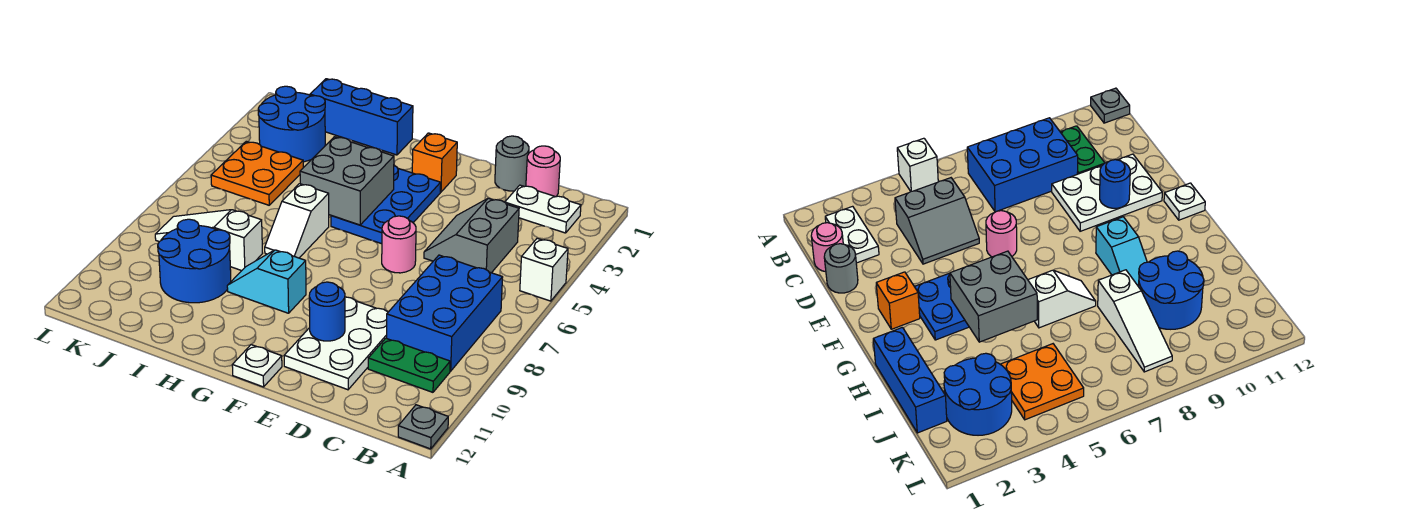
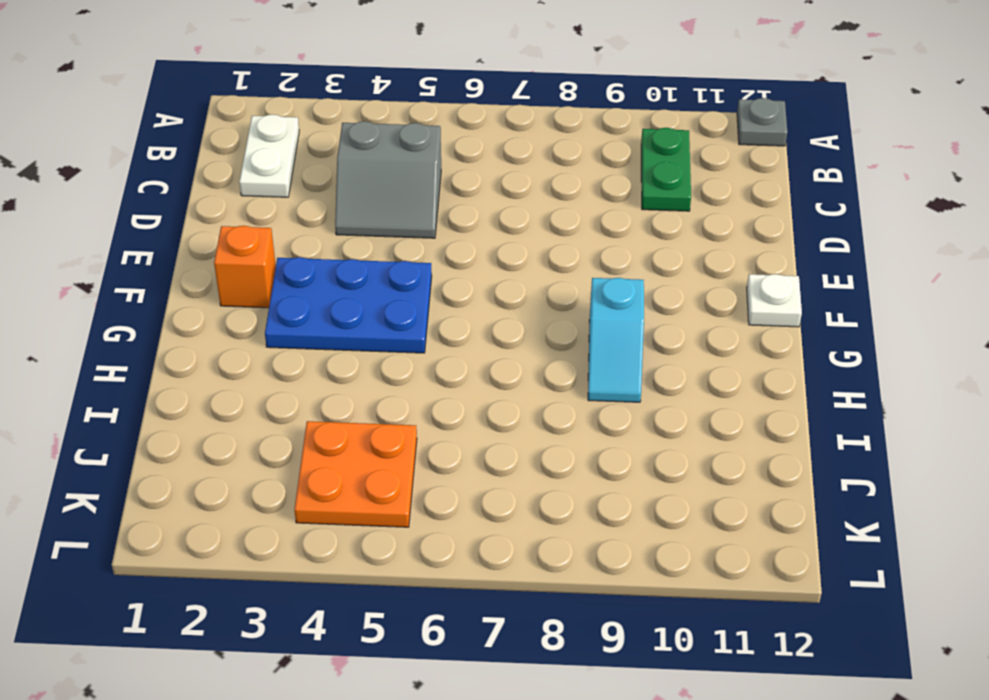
none -> white brick A5 level 1
none -> blue brick B7:C9 level 1
none -> pink round brick C1 level 1

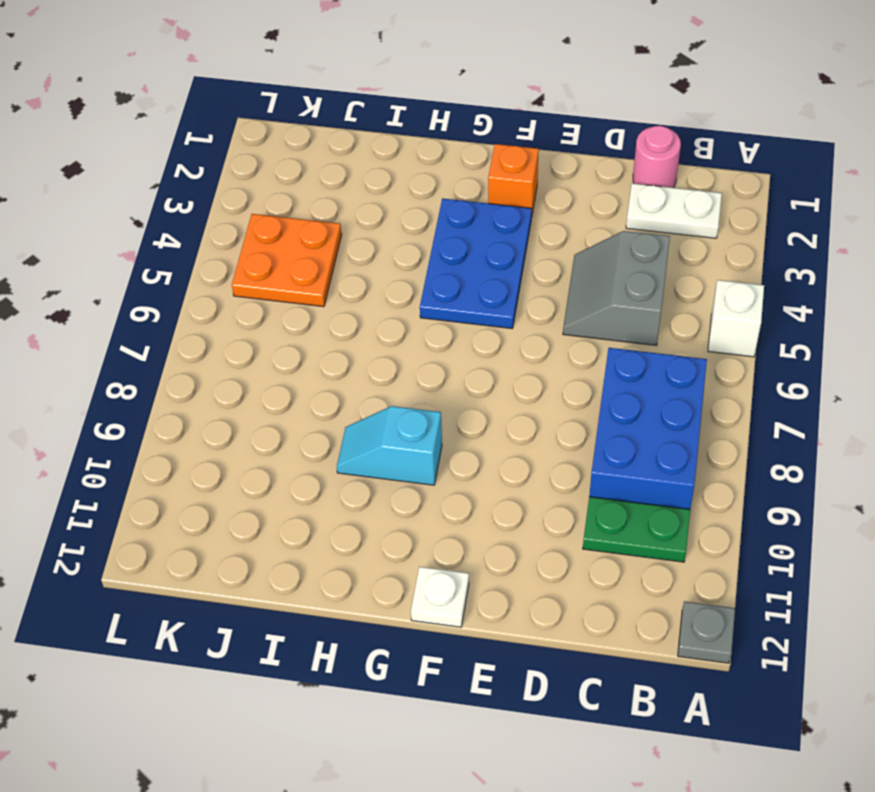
none -> grey round brick D1 level 1
none -> white plate D9:E11 level 1
none -> pink round brick E6 level 1

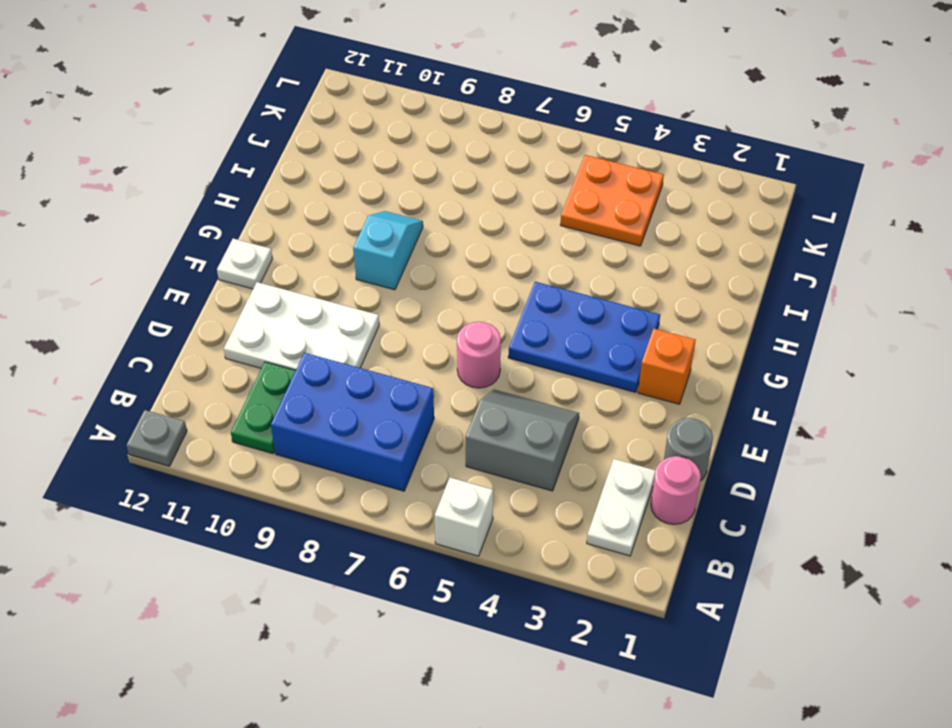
none -> blue brick H1:J1 level 1
none -> white slope H6:H7 level 1 top 6
none -> white slope I8:K8 level 1 top I

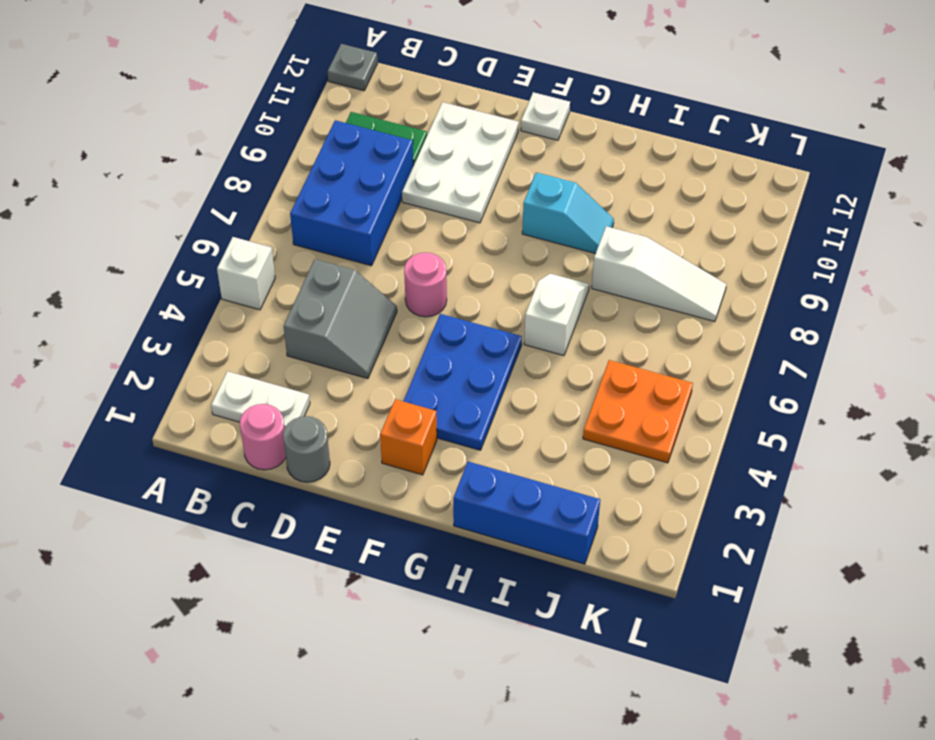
none -> blue round brick I9:J10 level 1
none -> blue round brick J2:K3 level 1
none -> blue round brick E10 level 2

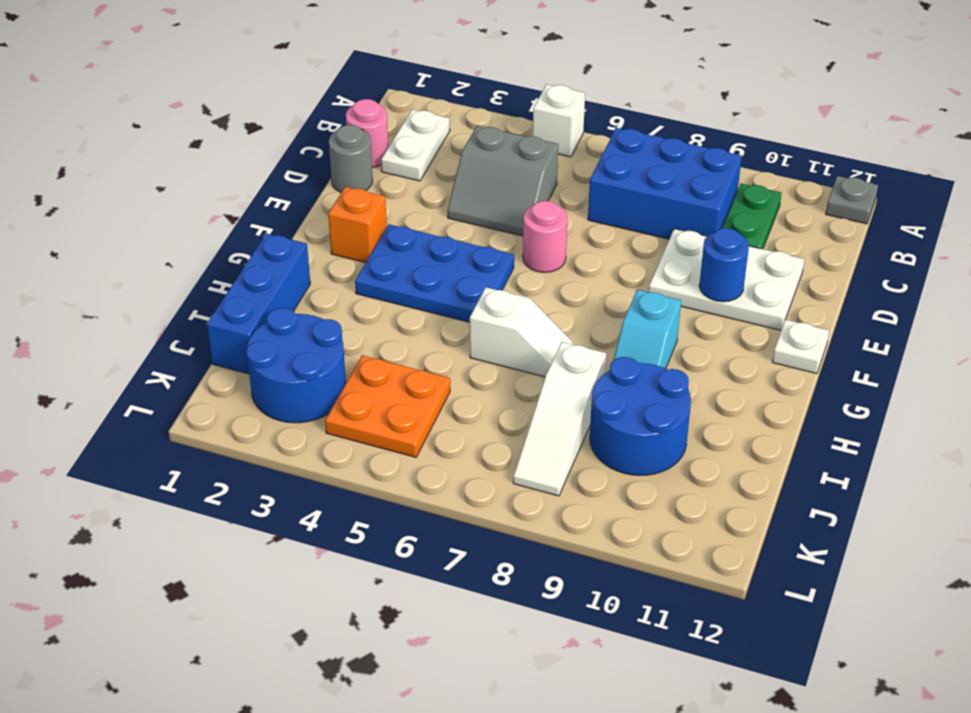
none -> grey brick G4:H5 level 2

